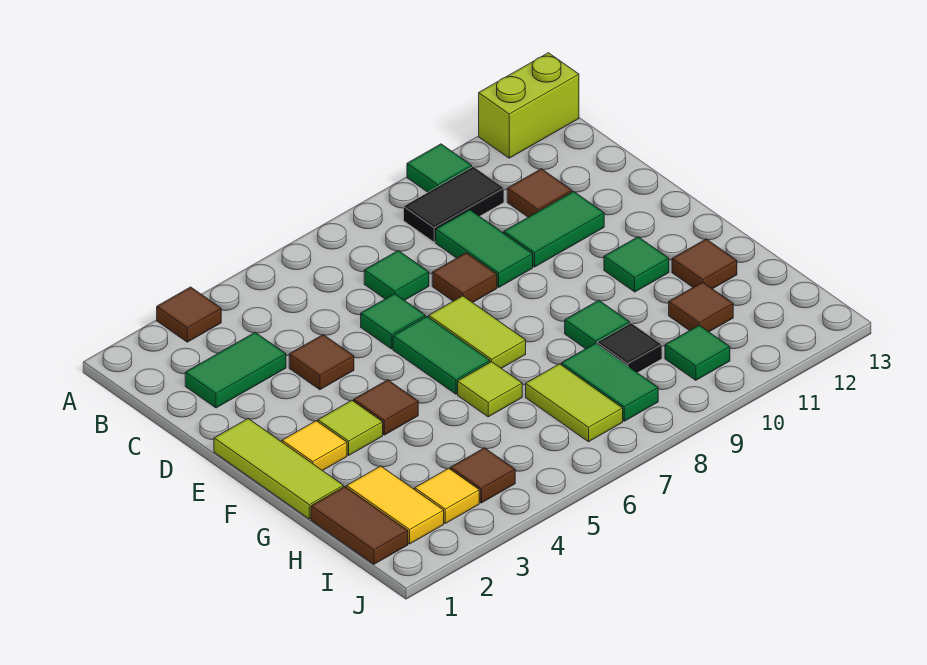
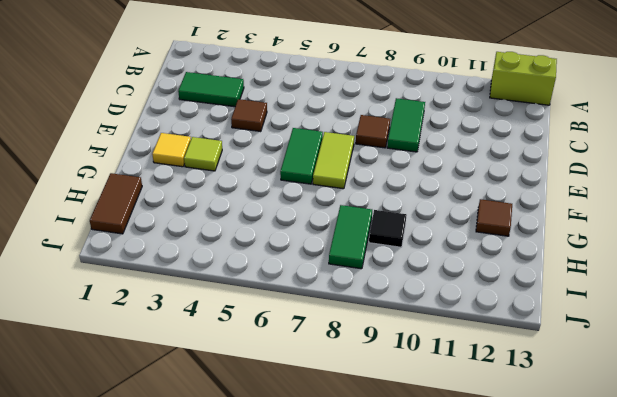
none -> brown tile A3 level 1
none -> green tile A10 level 1
none -> black tile B9:B10 level 1
none -> green tile C7 level 1

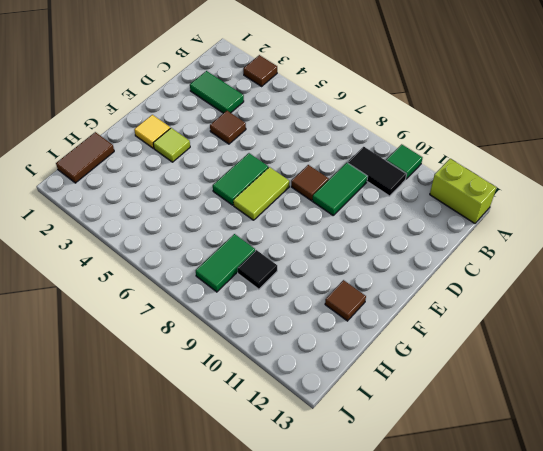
none -> green tile C7 level 1
none -> brown tile C11 level 1
none -> green tile D6 level 1
none -> green tile D10:D11 level 1

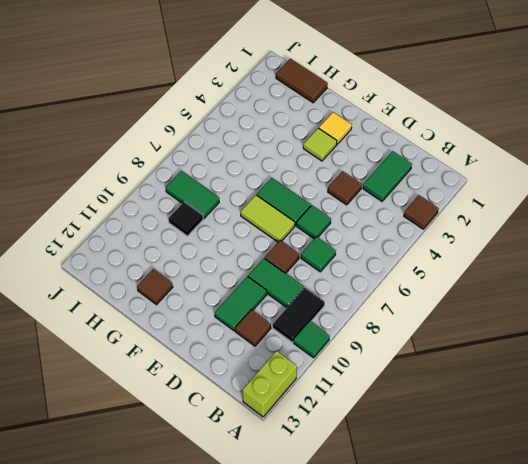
none -> lime tile E1:G1 level 1
none -> brown tile F4 level 1
none -> green tile F11 level 1
none -> lime tile G6 level 1

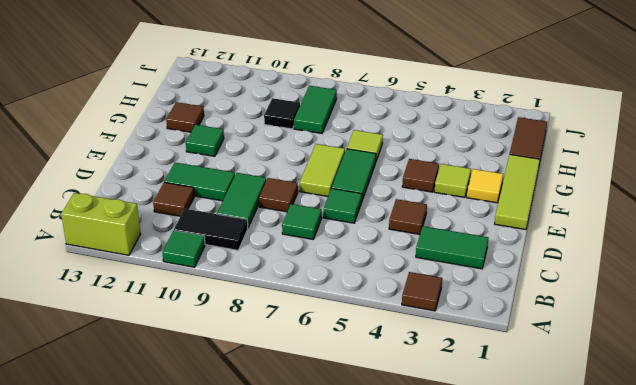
none -> green tile G9 level 1
none -> yellow tile H2:I2 level 1
none -> lime tile H7:I7 level 1
none -> brown tile H11 level 1

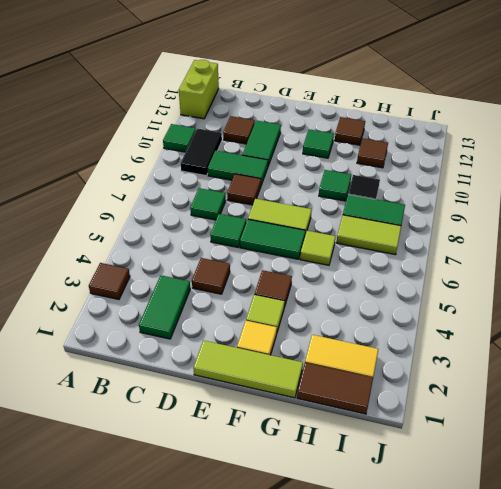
none -> yellow tile I3 level 1
none -> brown tile I4 level 1
none -> green tile I10 level 1

